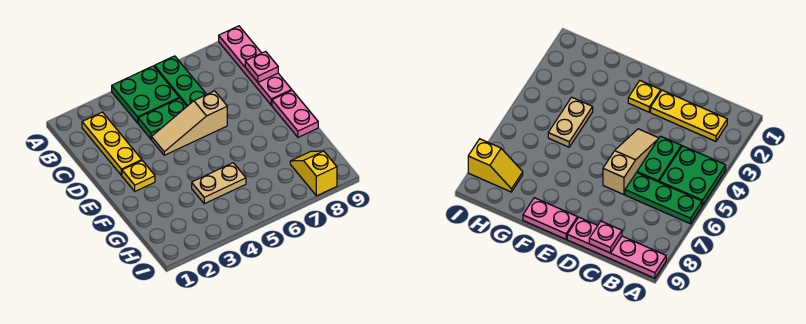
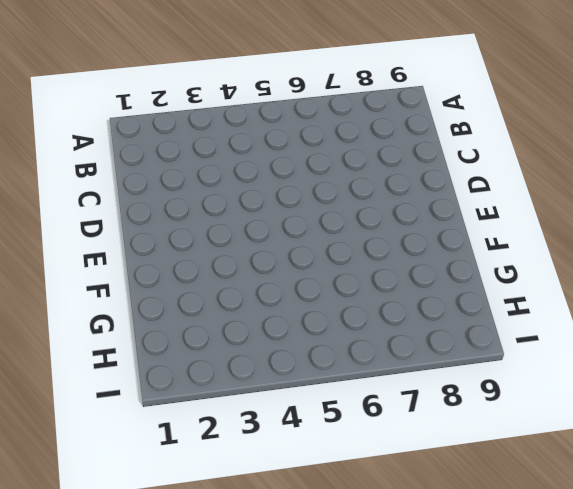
none -> green plate A4:B5 level 1
none -> green plate A6:C6 level 1

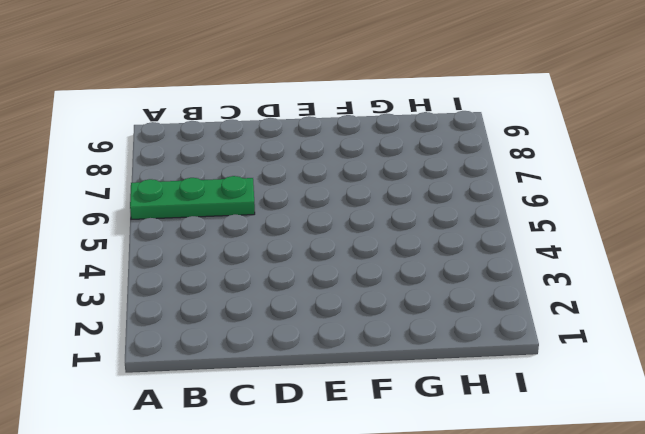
none -> green plate A4:B5 level 1
none -> pink plate A9:D9 level 1

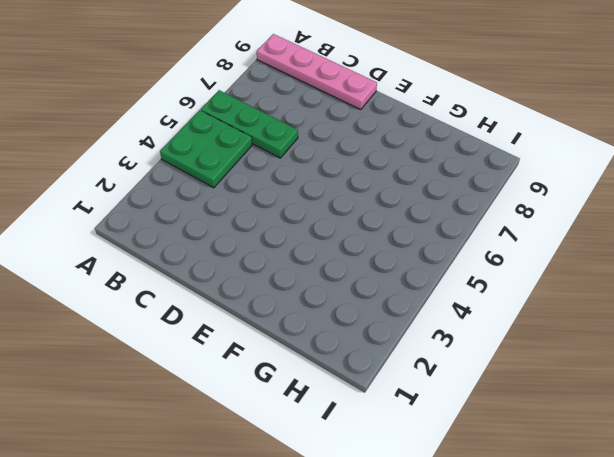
none -> yellow plate B2:D2 level 1
none -> green plate C4:C5 level 1

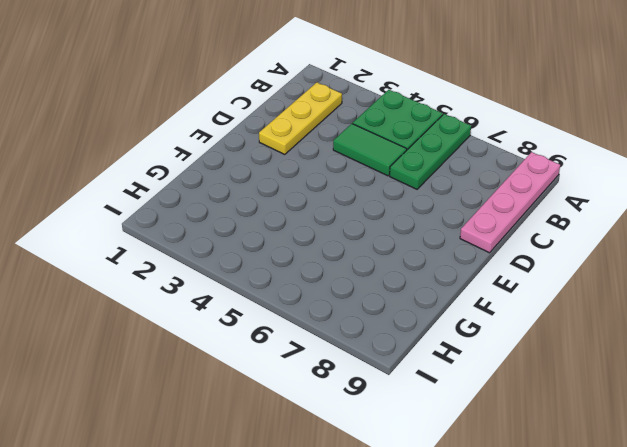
green tile C4:C5 level 1 -> green plate C4:C5 level 1
none -> tan slope D4:D6 level 1 top 6
none -> yellow plate E2 level 1

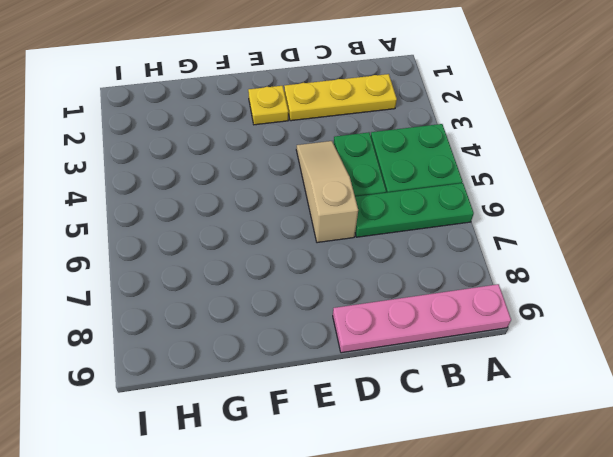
none -> pink plate E9:F9 level 1
none -> tan plate G4:G5 level 1

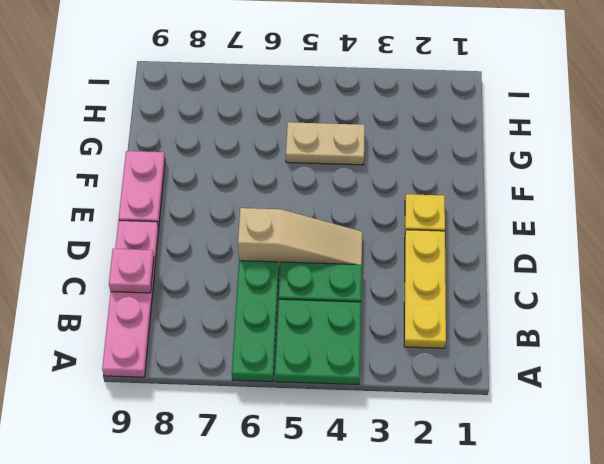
none -> yellow slope H8:I8 level 1 top I

